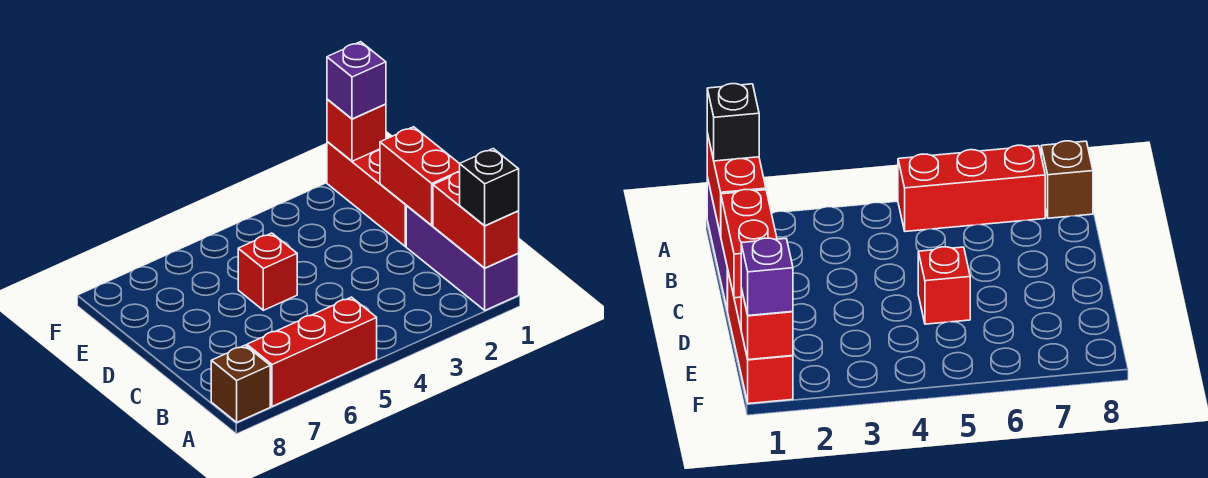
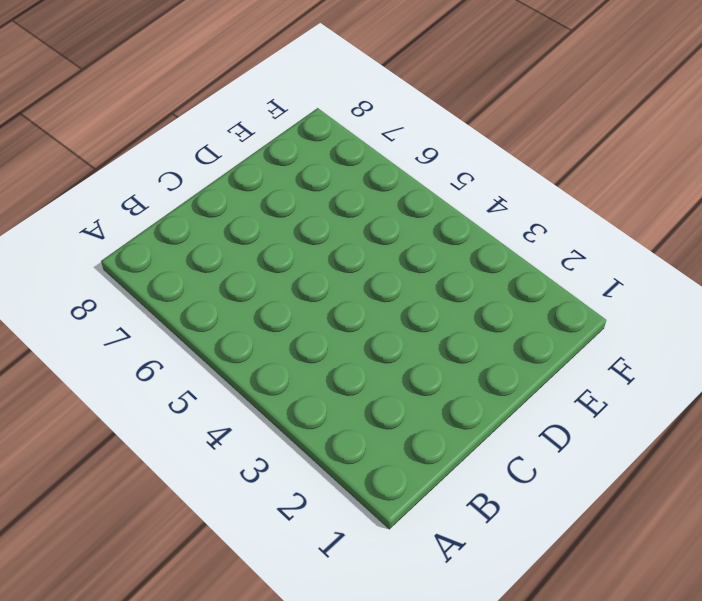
none -> purple brick A1:C1 level 1
none -> red brick A5:A7 level 1

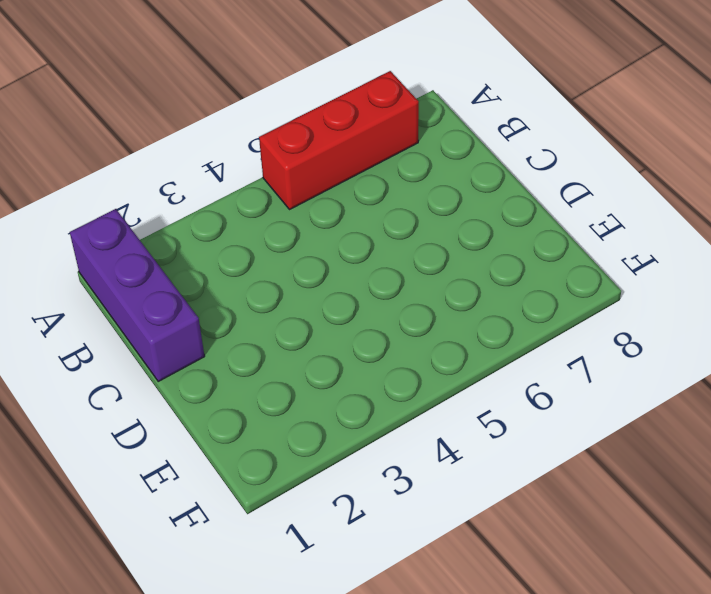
none -> brown brick A8 level 1
none -> red brick D1:F1 level 1

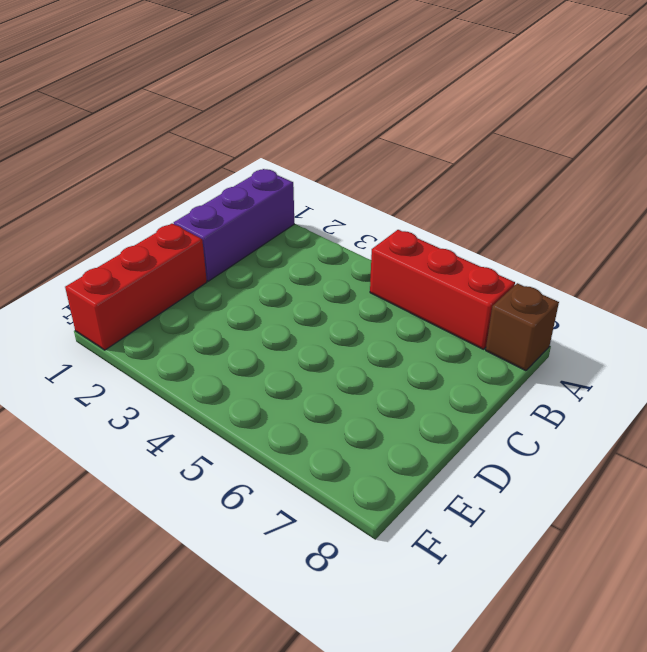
none -> red brick D5 level 1
none -> red brick A1:B1 level 2

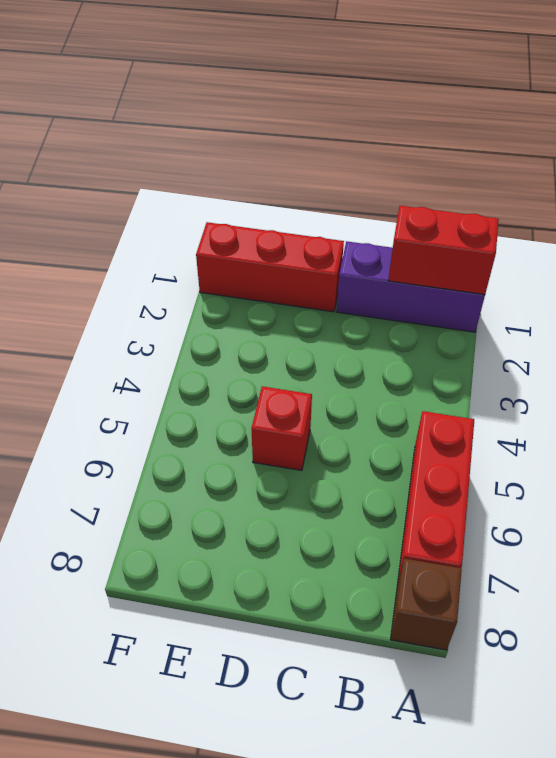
none -> red brick C1:D1 level 2
none -> red brick F1 level 2

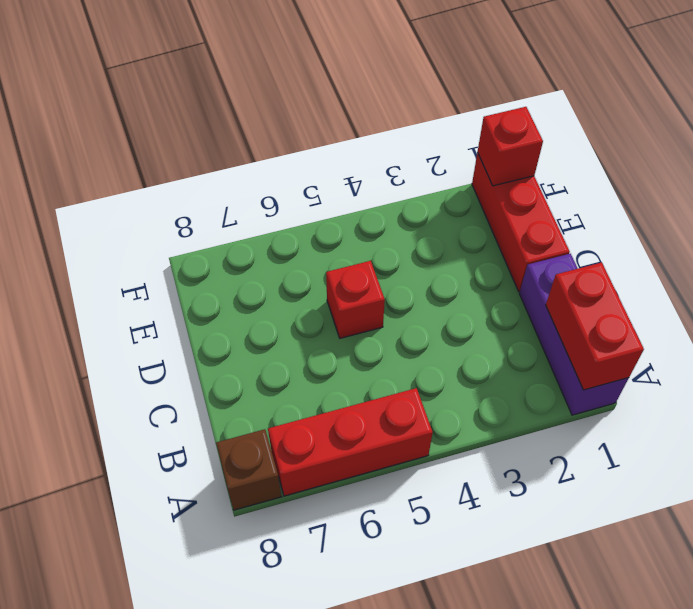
none -> red brick C1:D1 level 2
none -> black brick A1 level 3

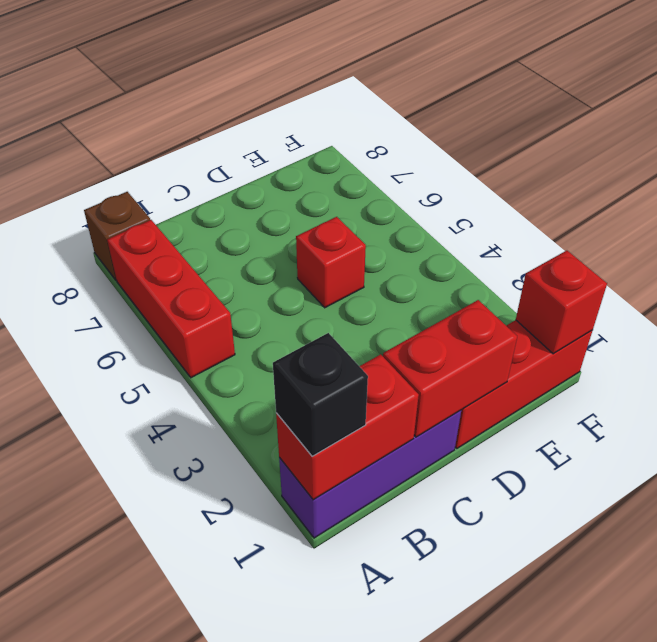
none -> purple brick F1 level 3

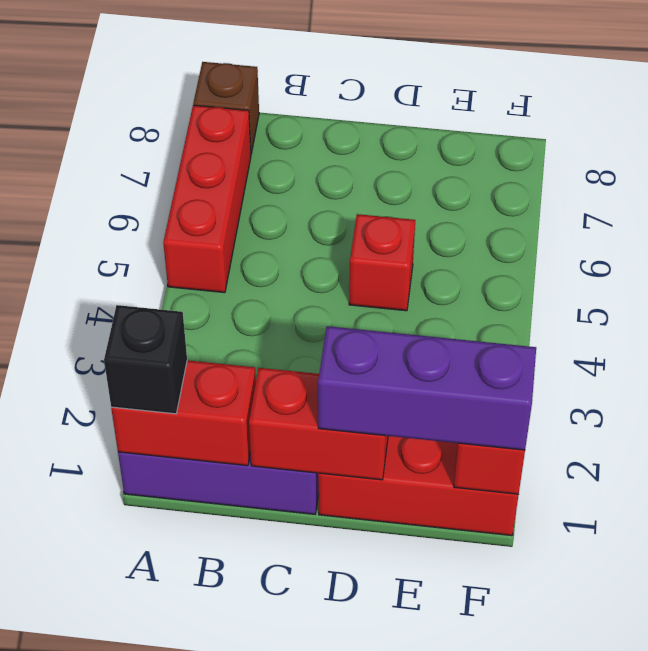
purple brick D1:F1 level 3 -> purple brick F1 level 3

